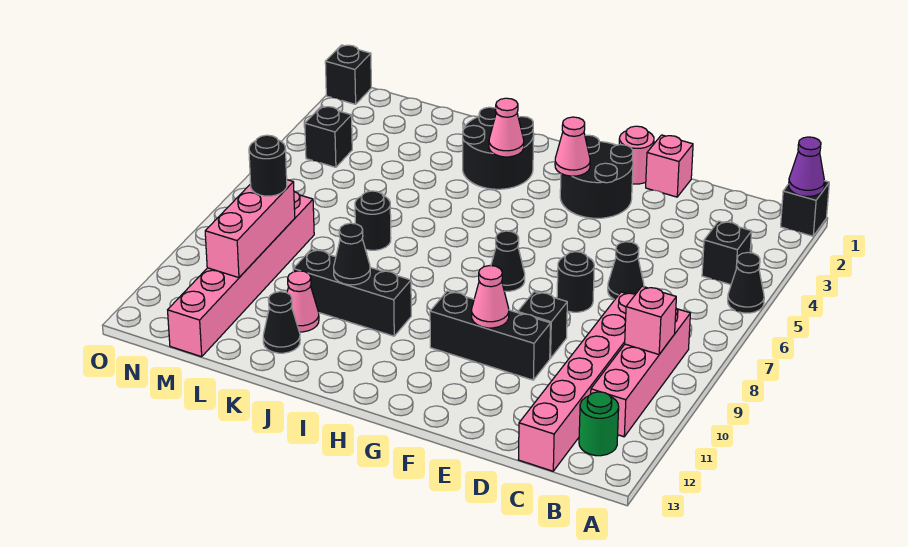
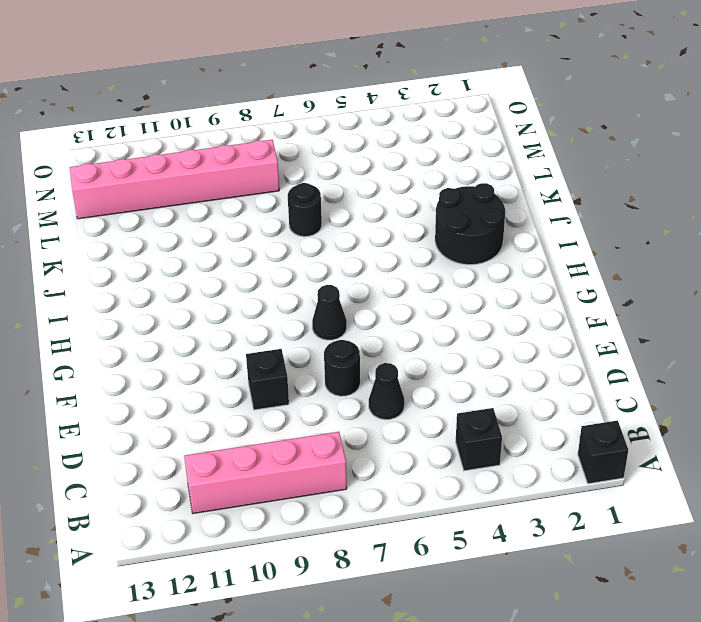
none -> black cone A5 level 1
none -> green round brick B12 level 1
none -> pink brick C8:C13 level 1
none -> pink brick E1 level 1

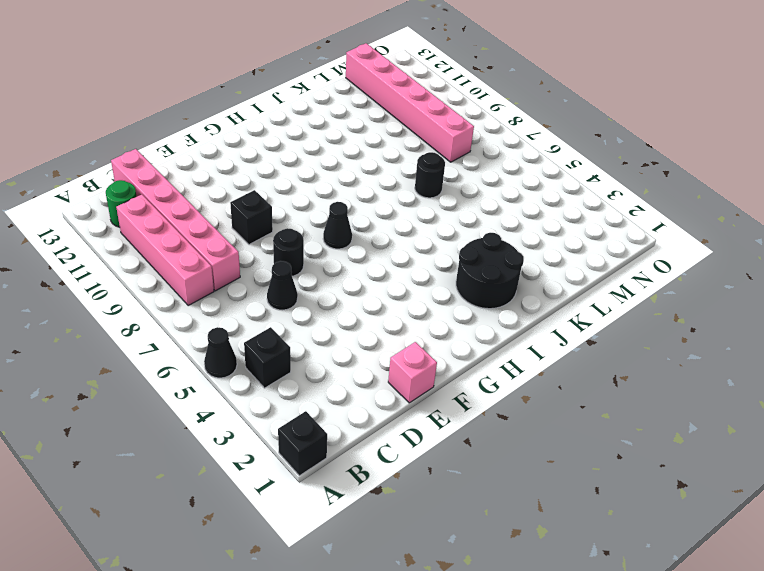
none -> black brick E10:G10 level 1
none -> pink round brick F1 level 1
none -> black round brick F2:G3 level 1
none -> black brick I10:K10 level 1

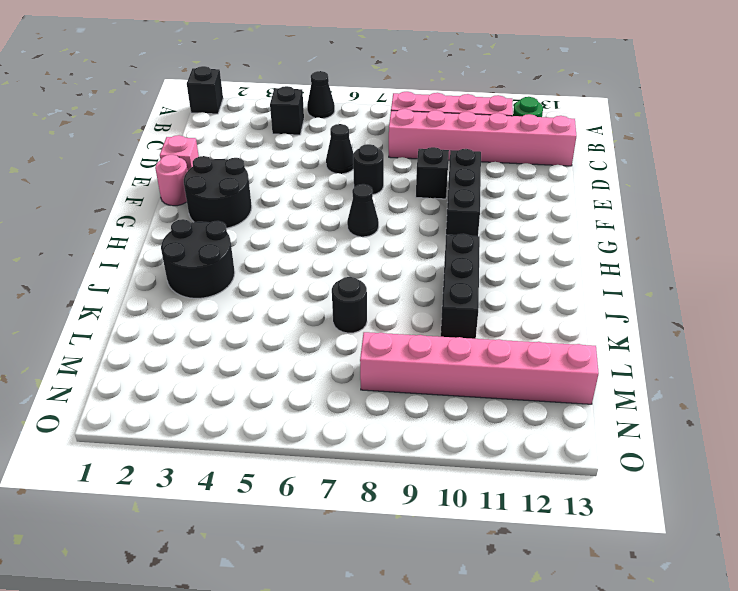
none -> pink cone K11 level 1
none -> black cone K12 level 1
none -> black brick N4 level 1
none -> black brick O1 level 1

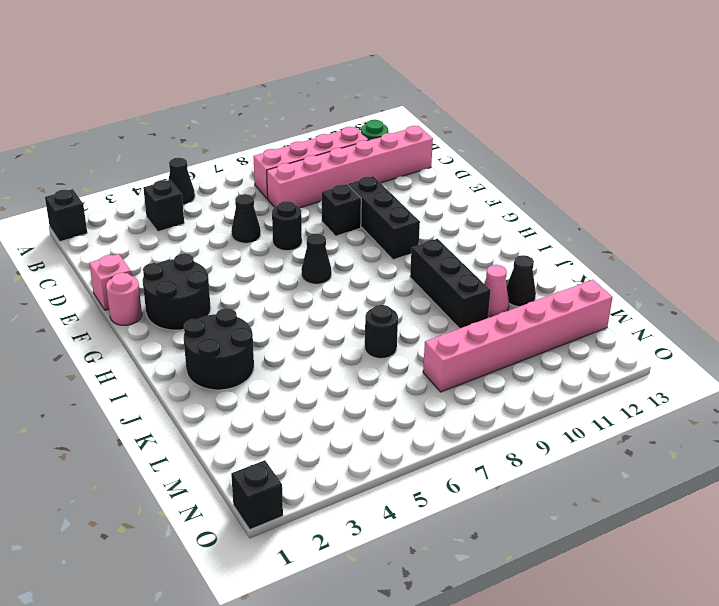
none -> black brick N4 level 1
none -> purple cone A1 level 2
none -> pink brick B9 level 2
none -> pink cone F10 level 2

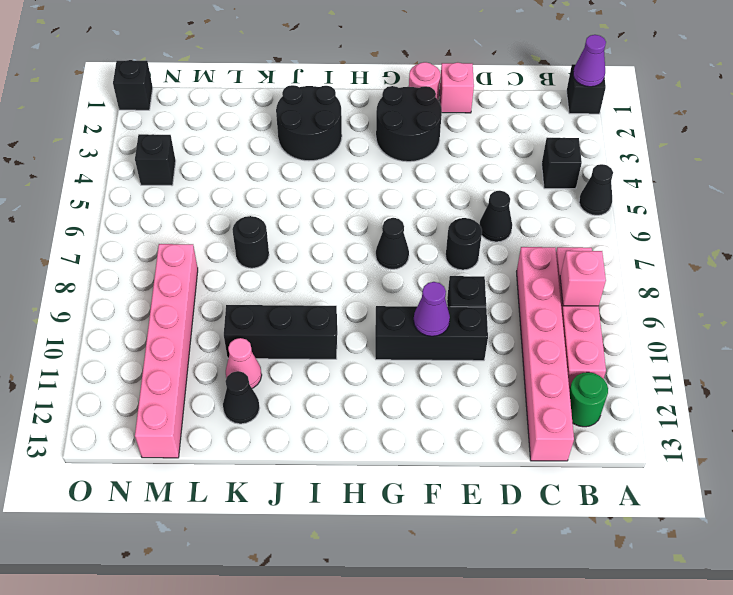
purple cone F10 level 2 -> pink cone F10 level 2
none -> pink cone G3 level 2
none -> pink cone I3 level 2
none -> black cone J10 level 2
none -> pink brick M9:M11 level 2

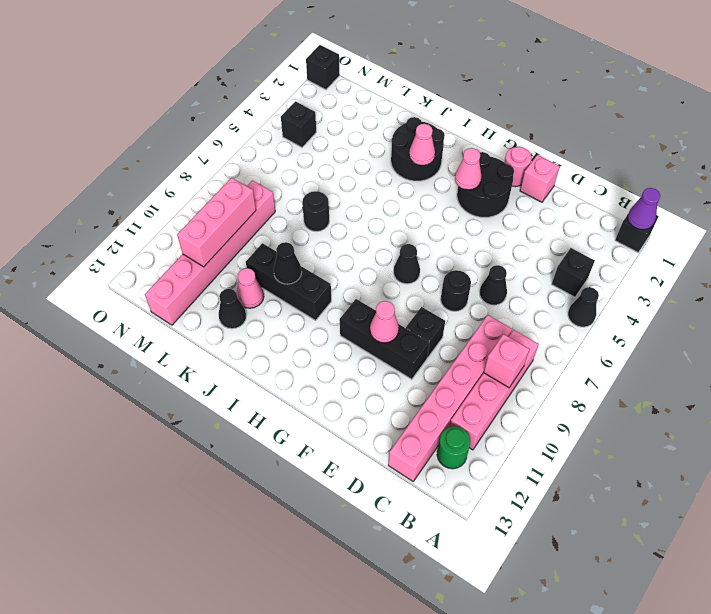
none -> black round brick M9 level 3

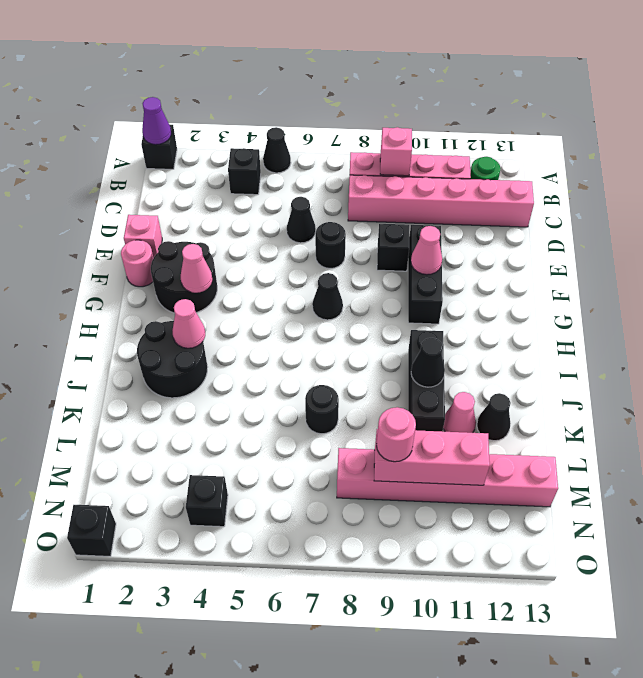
pink round brick M9 level 3 -> black round brick M9 level 3

